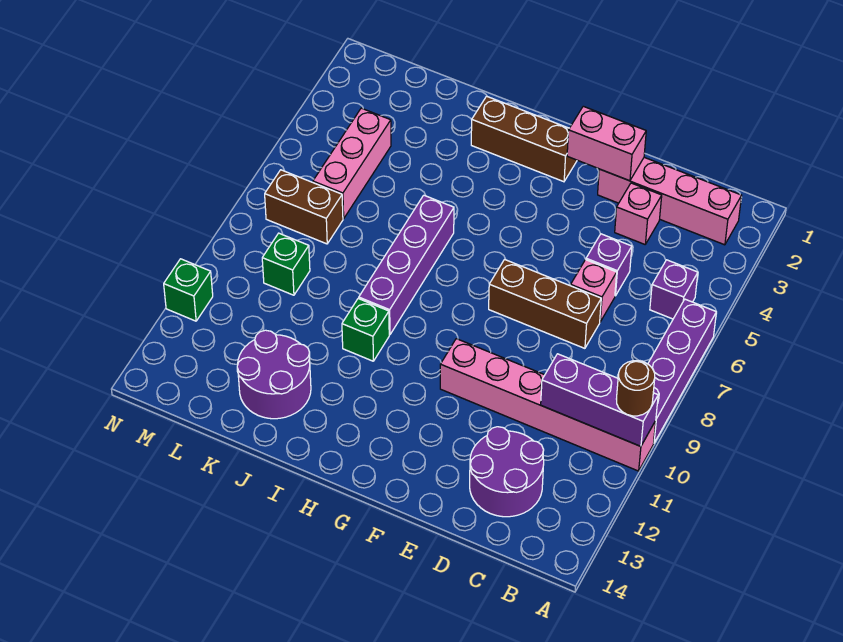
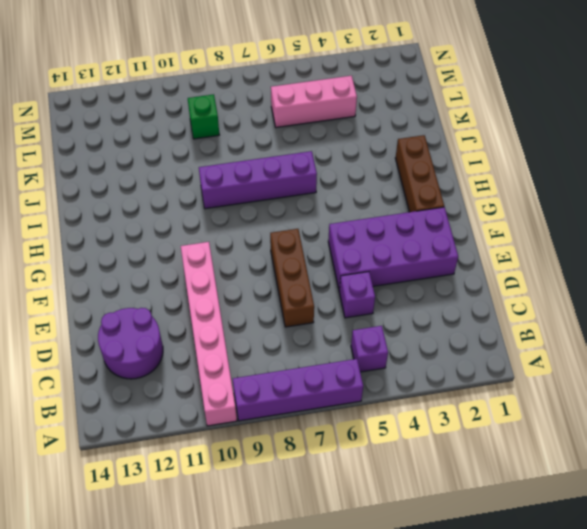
purple brick E2:F5 level 1 -> pink brick B2:E2 level 1
none -> pink brick D3 level 1
none -> pink brick D6 level 1
none -> green brick I10 level 1

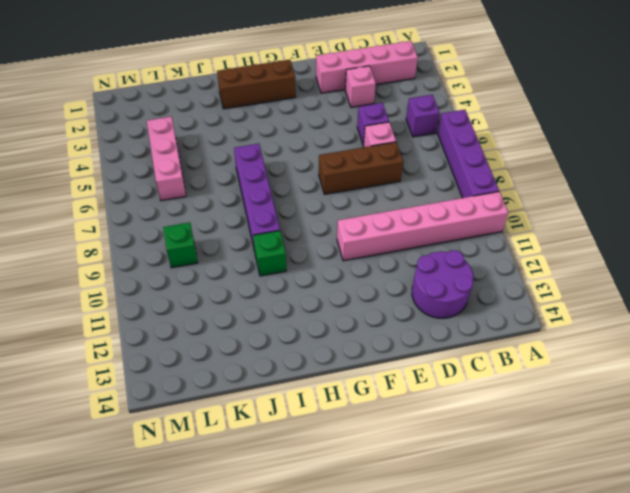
none -> purple round brick J12:K13 level 1
none -> brown brick L7:M7 level 1
none -> green brick N11 level 1

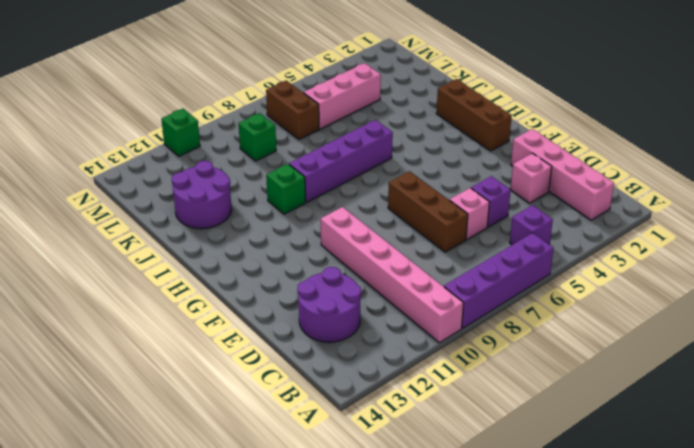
none -> purple brick A10:C10 level 2
none -> pink brick E2:F2 level 2
none -> brown round brick A10 level 3

